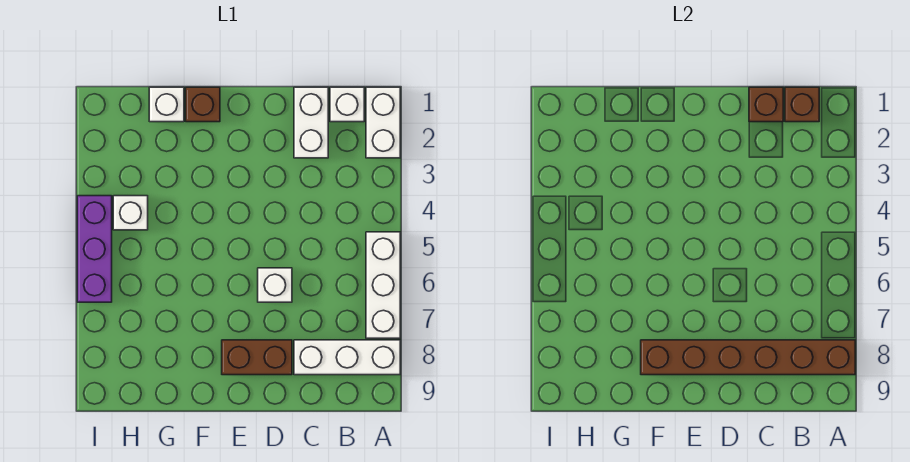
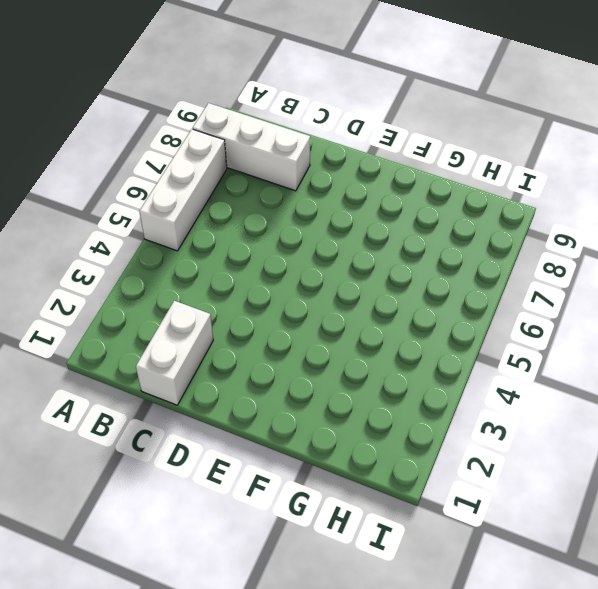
none -> white brick A1:A2 level 1
none -> white brick B1 level 1
none -> white brick D6 level 1

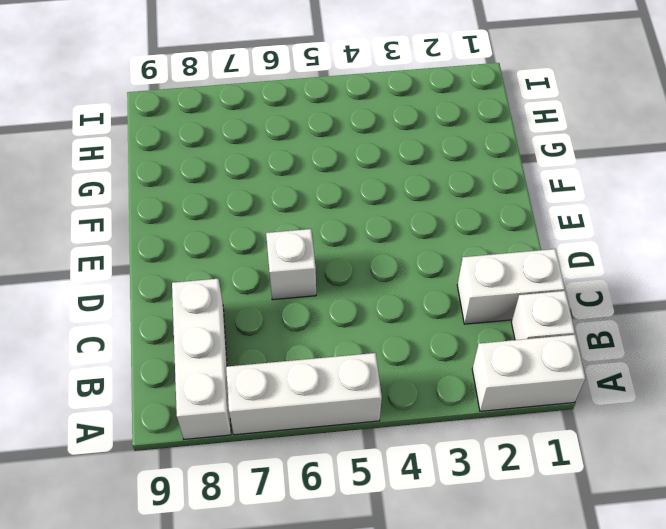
none -> brown brick D8:E8 level 1
none -> brown brick F1 level 1
none -> white brick G1 level 1

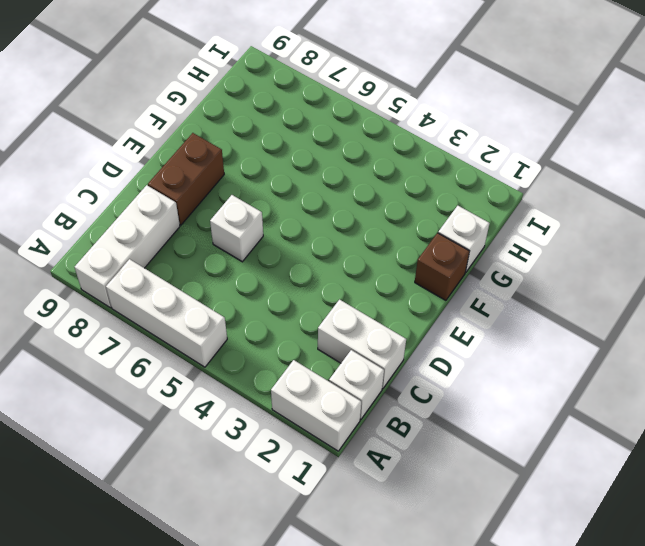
none -> white brick H4 level 1
none -> purple brick I4:I6 level 1
none -> brown brick A8:F8 level 2

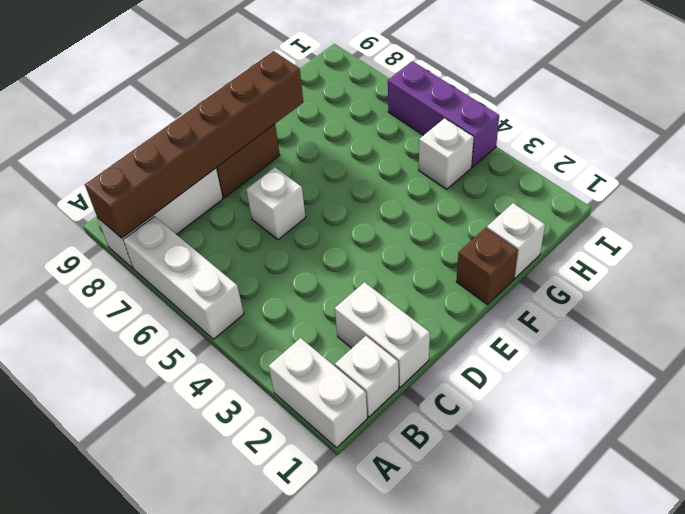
none -> brown brick B1 level 2
none -> brown brick C1 level 2

